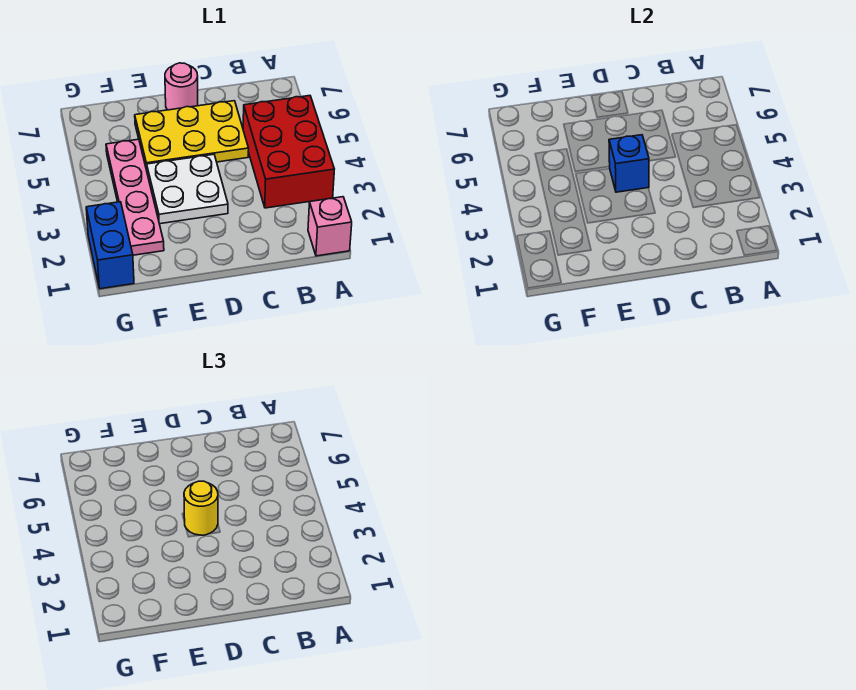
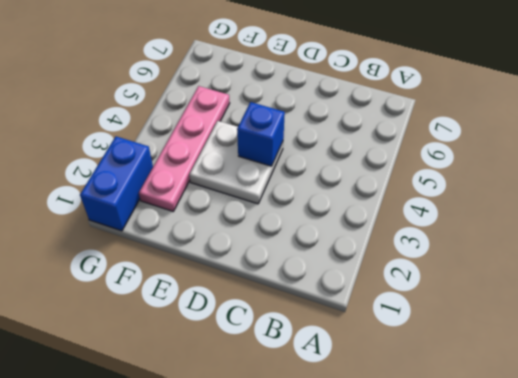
none -> pink brick A1 level 1
none -> red brick A3:B5 level 1

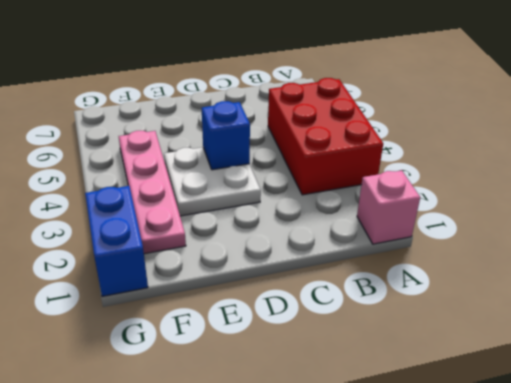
none -> yellow plate C5:E6 level 1
none -> pink round brick D7 level 1

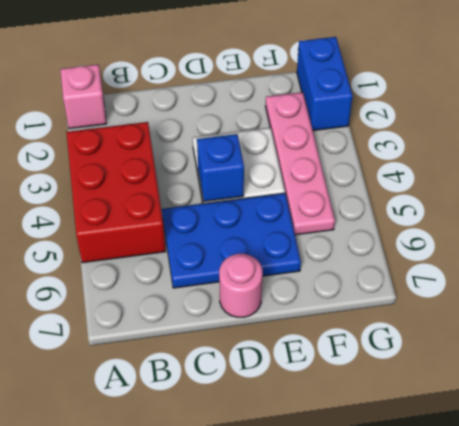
blue plate C5:E6 level 1 -> yellow plate C5:E6 level 1
none -> yellow round brick D4 level 3

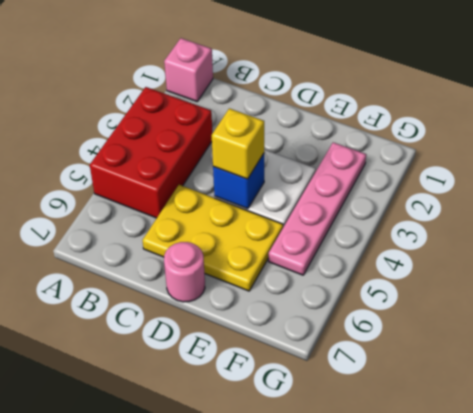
yellow brick D4 level 3 -> yellow round brick D4 level 3
none -> blue brick G1:G2 level 1

